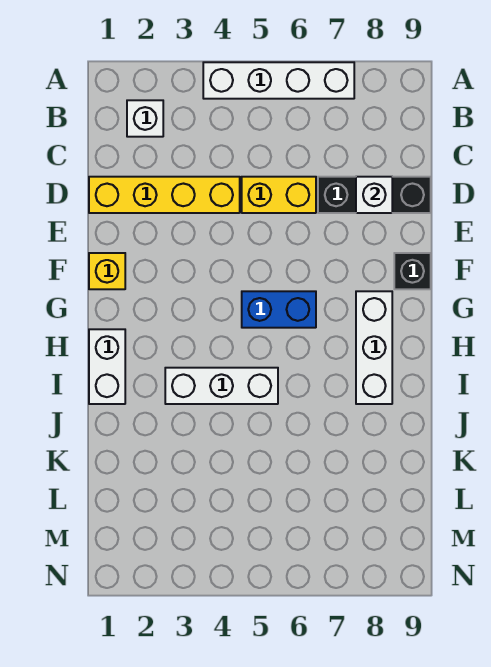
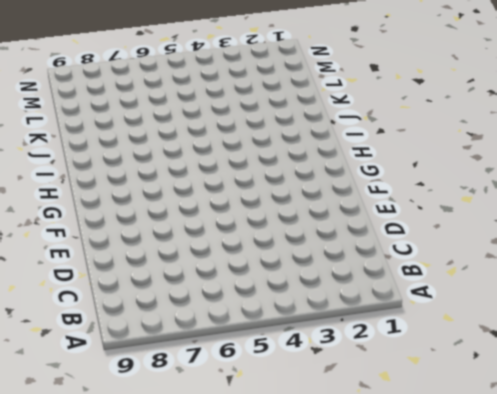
none -> white brick A4:A7 level 1
none -> white brick B2 level 1
none -> yellow brick D1:D4 level 1

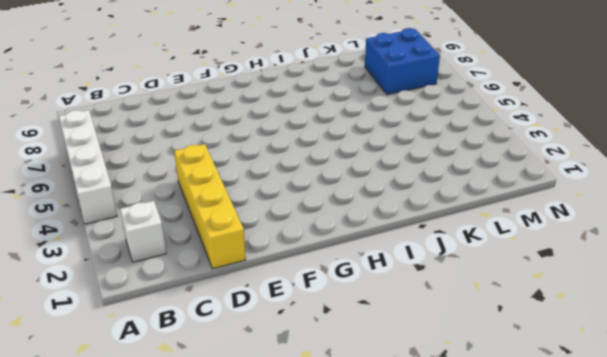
blue brick L7:M8 level 1 -> none
none -> yellow brick D5:D6 level 1
none -> black brick D7:D9 level 1
none -> yellow brick F1 level 1

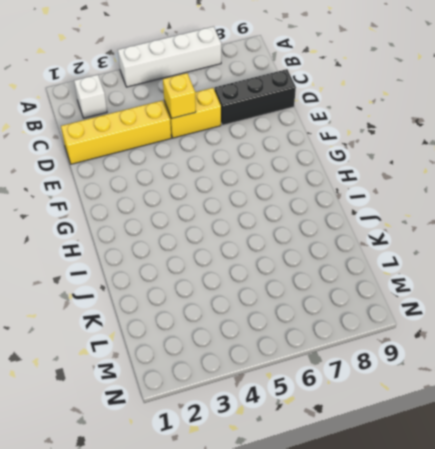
yellow brick D5 level 2 -> yellow brick F1 level 1
none -> black brick F9 level 1
none -> blue brick G5:G6 level 1
none -> white brick G8:I8 level 1

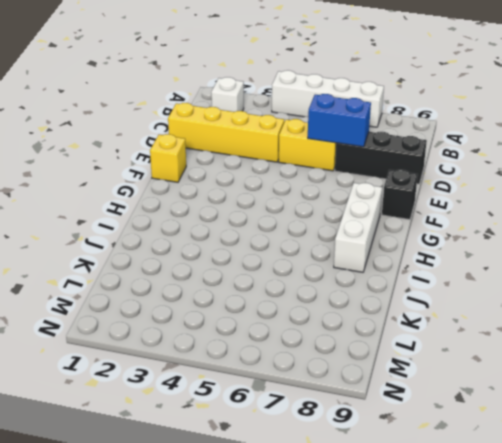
blue brick D6:D7 level 2 -> blue brick G5:G6 level 1
none -> white brick H1:I1 level 1
none -> white brick I3:I5 level 1
none -> white brick D8 level 2

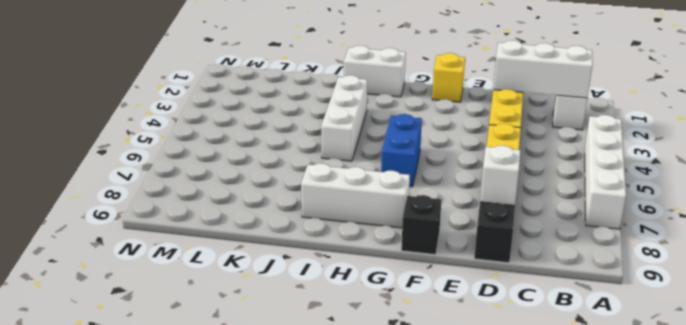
white brick B2:D2 level 2 -> none

